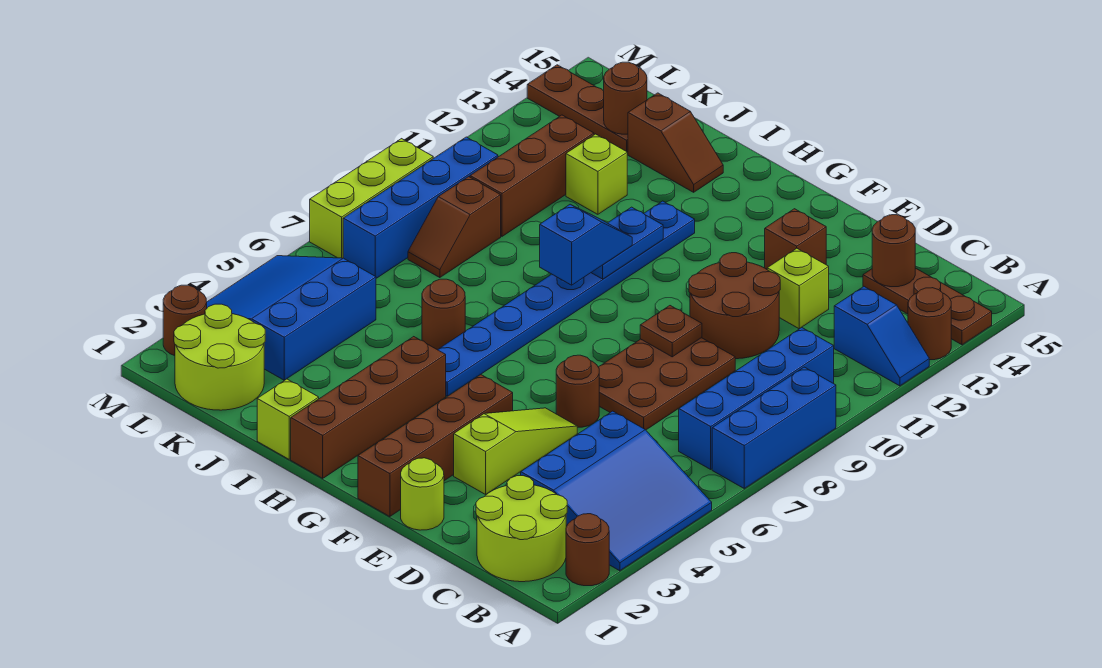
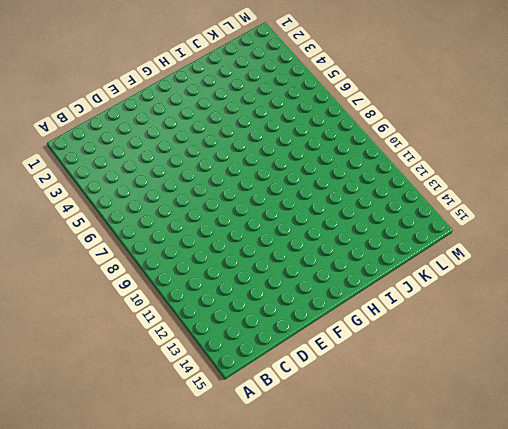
none -> brown round brick A2 level 1
none -> blue slope A3:C5 level 1 top C
none -> blue brick A7:A9 level 1
none -> blue slope A12:B12 level 1 top B

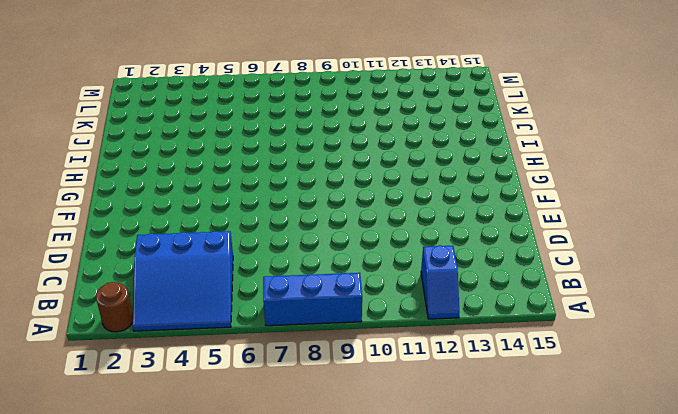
none -> brown round brick A13 level 1
none -> brown plate A14:C14 level 1
none -> lime round brick B1:C2 level 1
none -> blue brick B7:B10 level 1

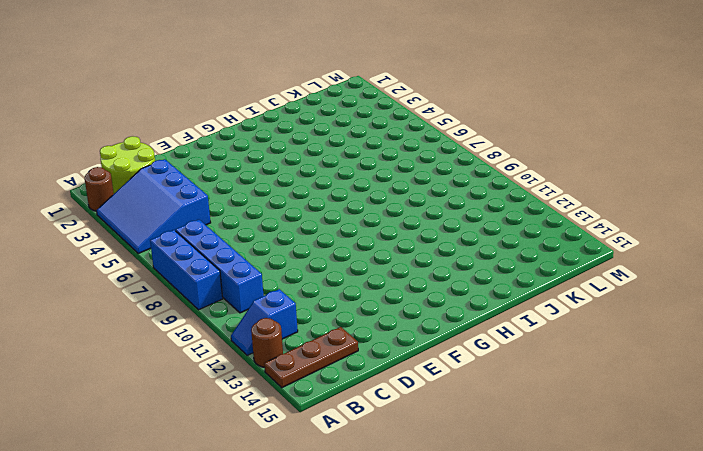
none -> brown plate D7:E9 level 1
none -> brown round brick D10:E11 level 1
none -> lime brick D12 level 1
none -> lime round brick E1 level 1

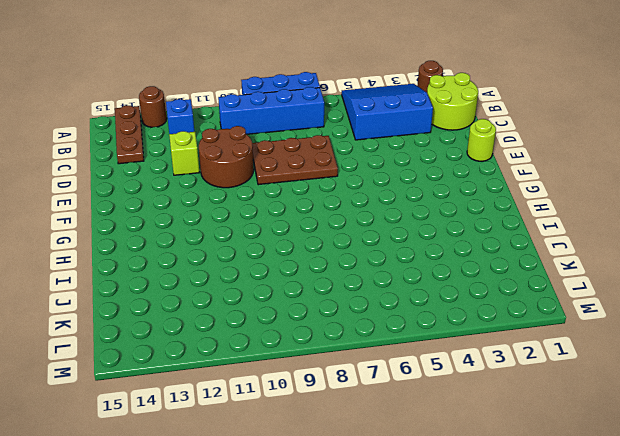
none -> lime slope E3:E5 level 1 top 3
none -> brown round brick E6 level 1
none -> brown brick E13 level 1
none -> brown brick F1:F4 level 1

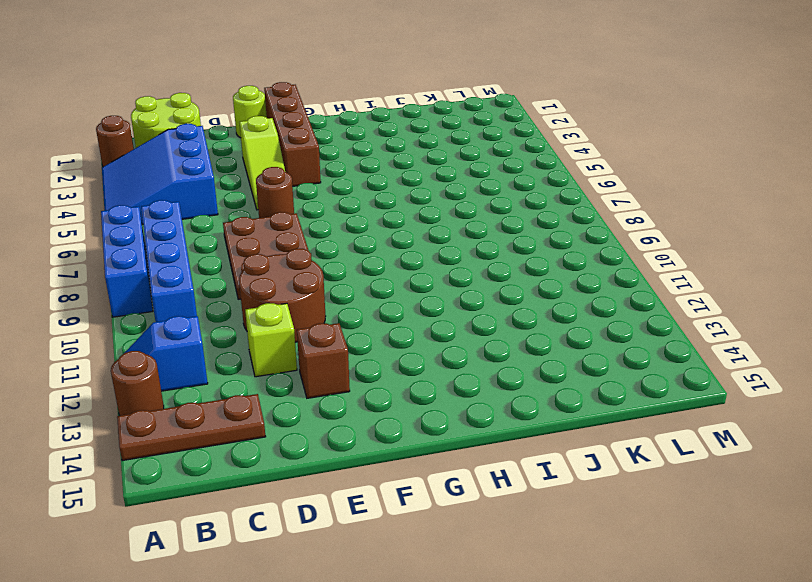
none -> brown brick H1:H4 level 1
none -> blue plate H5:H12 level 1
none -> lime brick I1 level 1
none -> brown round brick I6 level 1

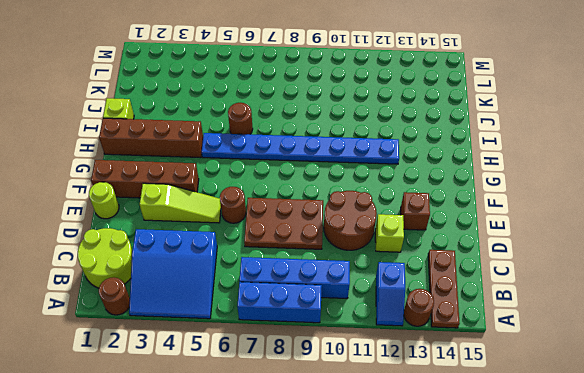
none -> brown slope I14:J14 level 1 top J
none -> lime brick J12 level 1
none -> lime round brick K1:L2 level 1
none -> blue slope K3:M5 level 1 top K

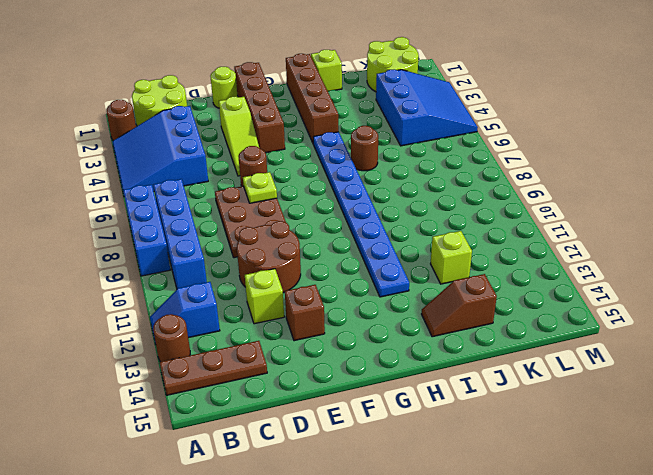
lime plate E7 level 2 -> none
none -> brown slope K8:K9 level 1 top 9
none -> brown brick K10:K12 level 1
none -> brown plate K14:M14 level 1
none -> blue brick L7:L10 level 1

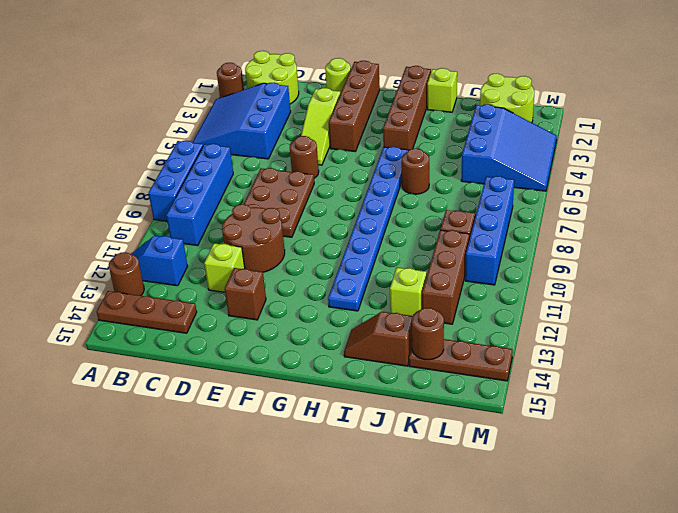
none -> brown round brick M2 level 1
none -> lime brick M7:M9 level 1
none -> brown round brick C14 level 2
none -> brown plate E9 level 2

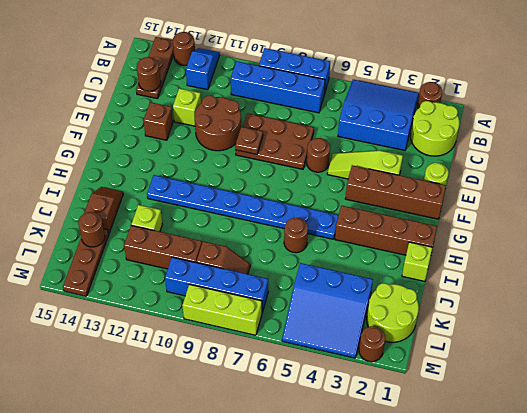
none -> blue plate H10:H11 level 2
none -> blue slope H9:H10 level 3 top 9

